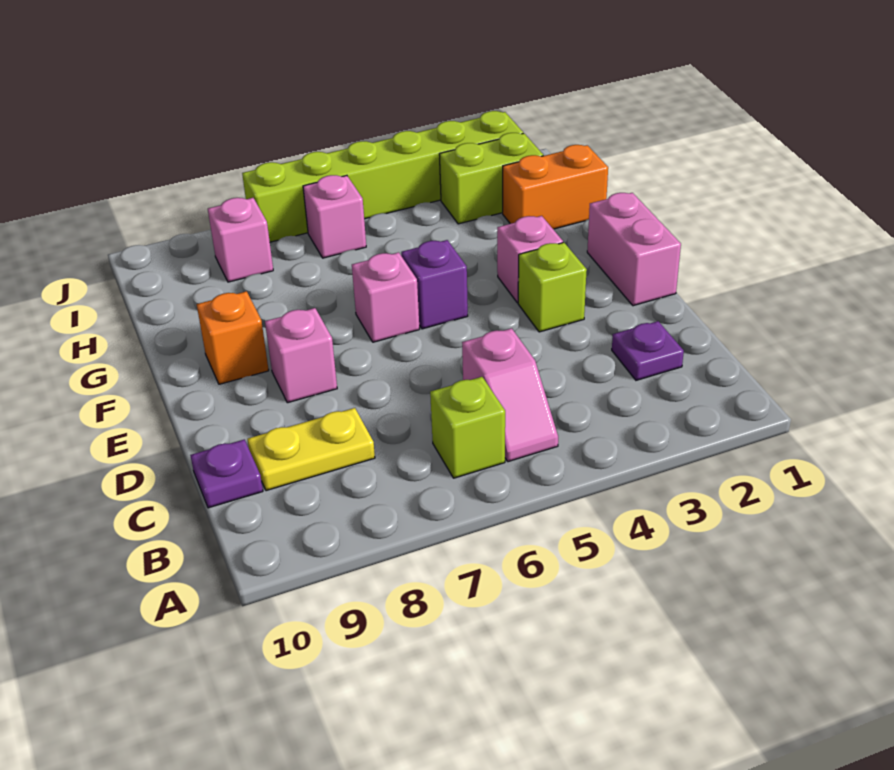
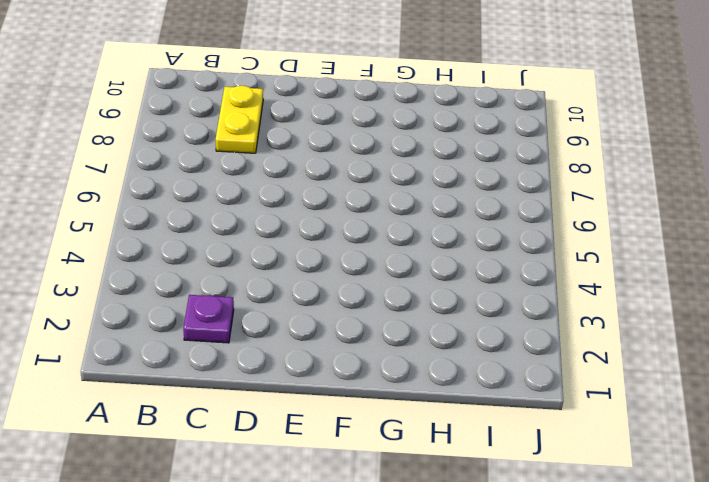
none -> pink slope B5:C5 level 1 top C
none -> lime brick B6 level 1
none -> purple plate C10 level 1

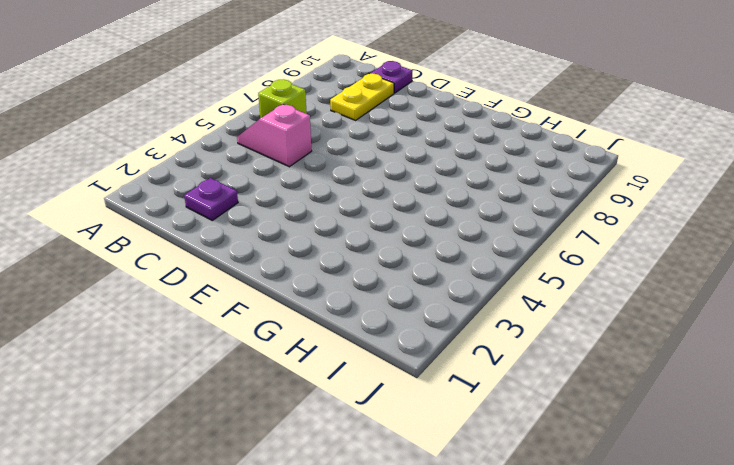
none -> pink brick E1:F1 level 1
none -> lime brick E3 level 1
none -> pink brick E8 level 1

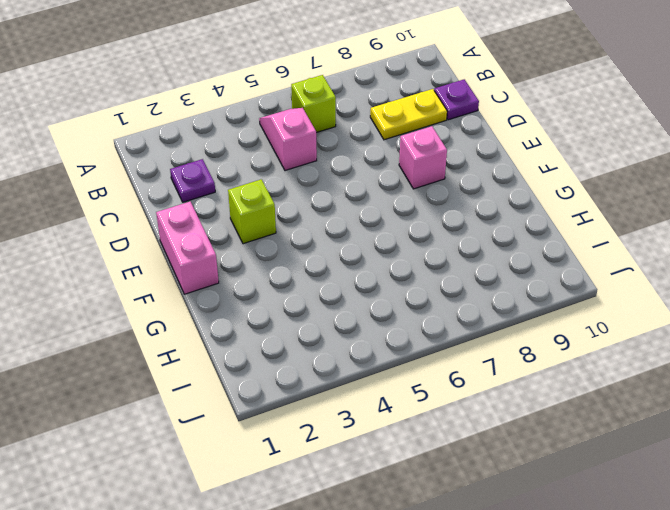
none -> pink brick F3 level 1
none -> purple brick F5 level 1
none -> pink brick F6 level 1

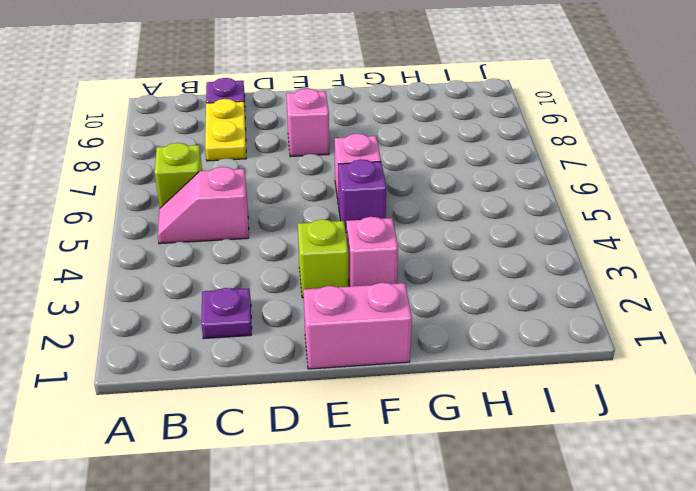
none -> orange brick F9 level 1
none -> orange brick H1:H2 level 1
none -> lime brick I2:I3 level 1

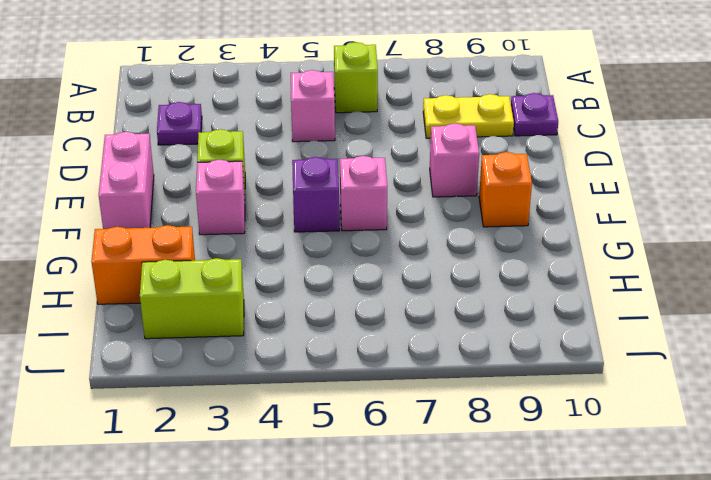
none -> pink brick I6 level 1
none -> pink brick I8 level 1
none -> lime brick J2:J7 level 1

